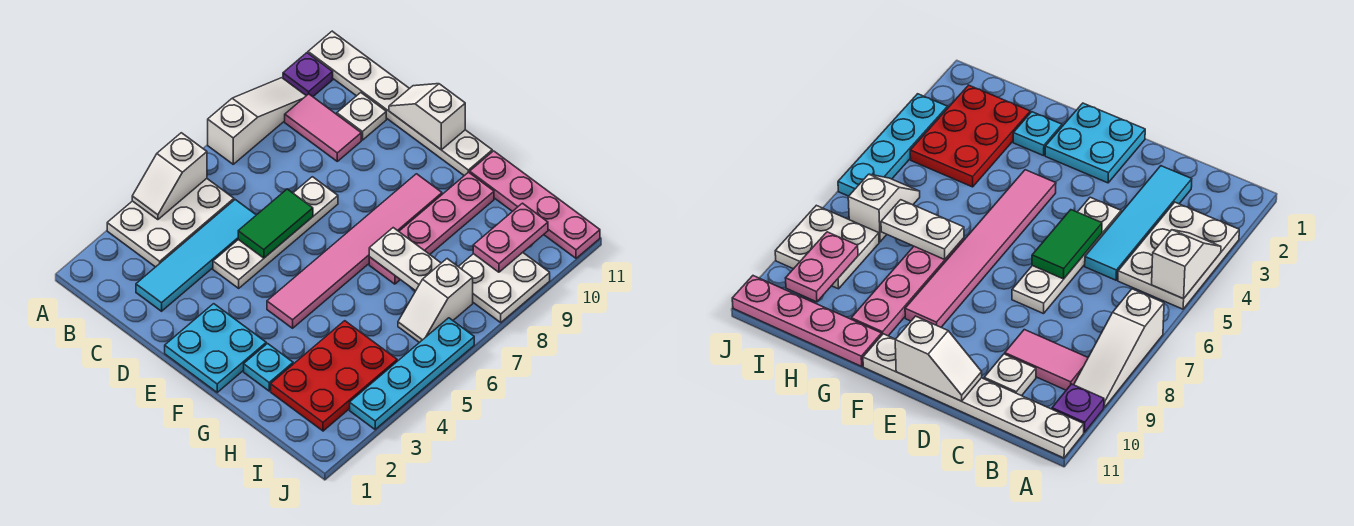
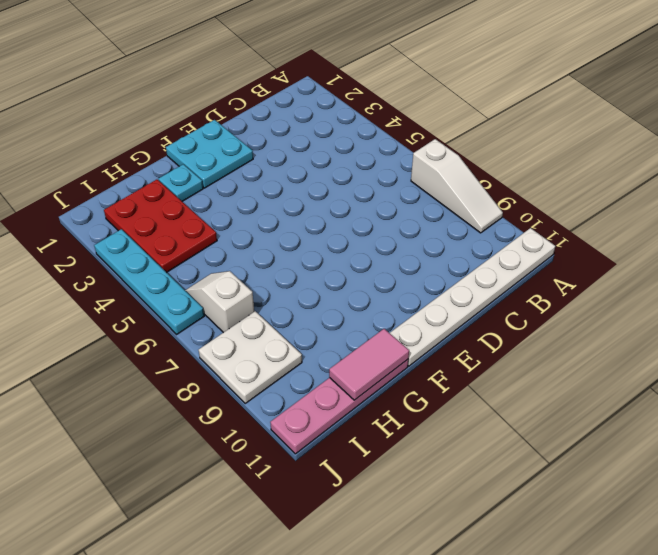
pink tile G11:H11 level 2 -> pink tile B9:C9 level 1
none -> white plate A3:B5 level 1
none -> purple plate A10 level 1
none -> cyan tile C2:C5 level 1

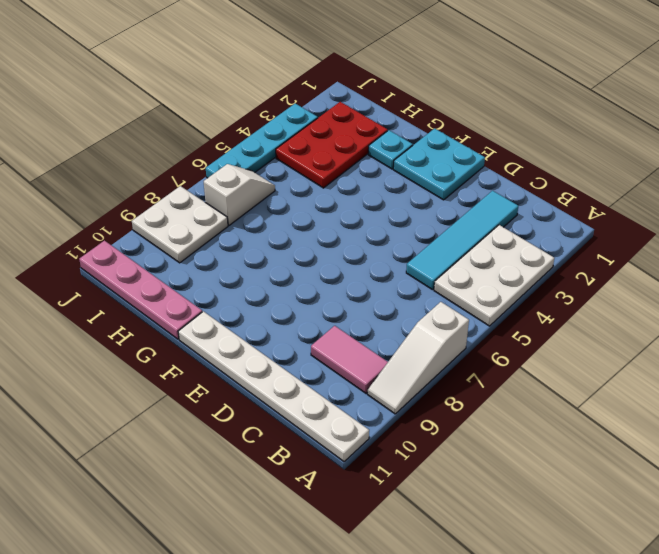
none -> purple plate A10 level 1
none -> white plate C10 level 1
none -> white plate D4:D7 level 1

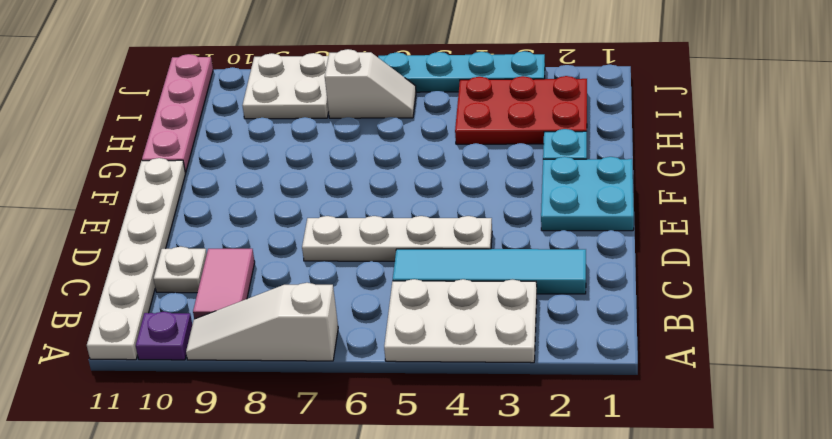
none -> pink tile F4:F9 level 1
none -> pink plate G7:G10 level 1
none -> white slope A4:A5 level 2 top 5

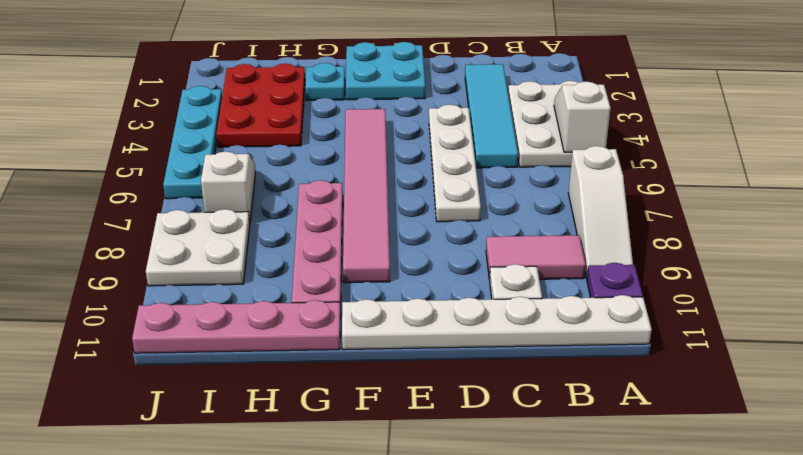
none -> green tile D5:D6 level 2
none -> white slope D11:E11 level 2 top E
none -> white plate G7:H7 level 2

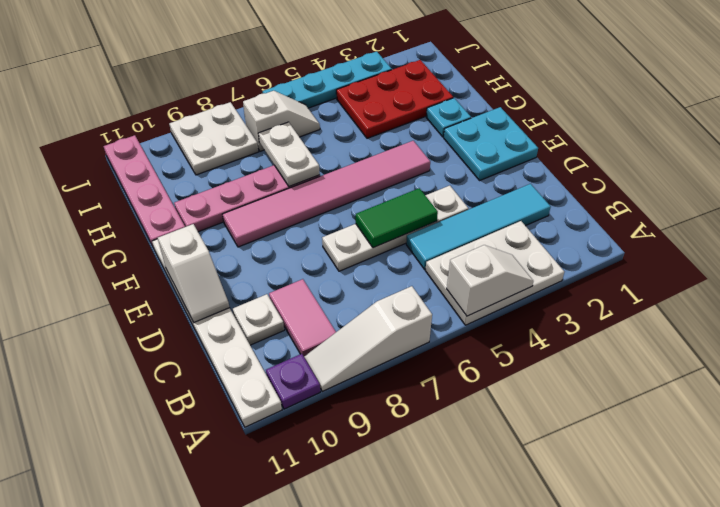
none -> pink plate I9:I10 level 2

